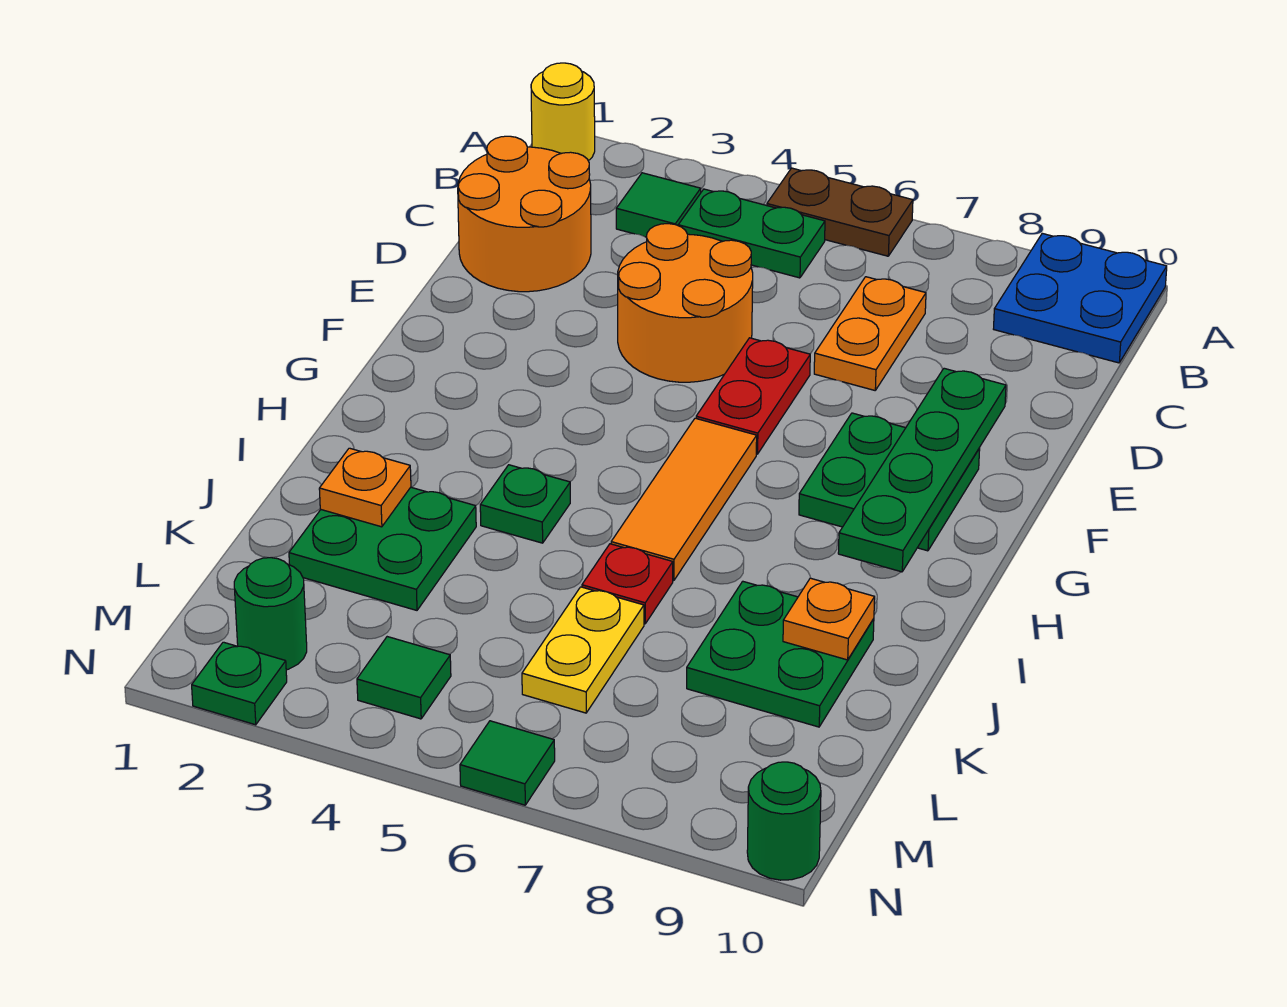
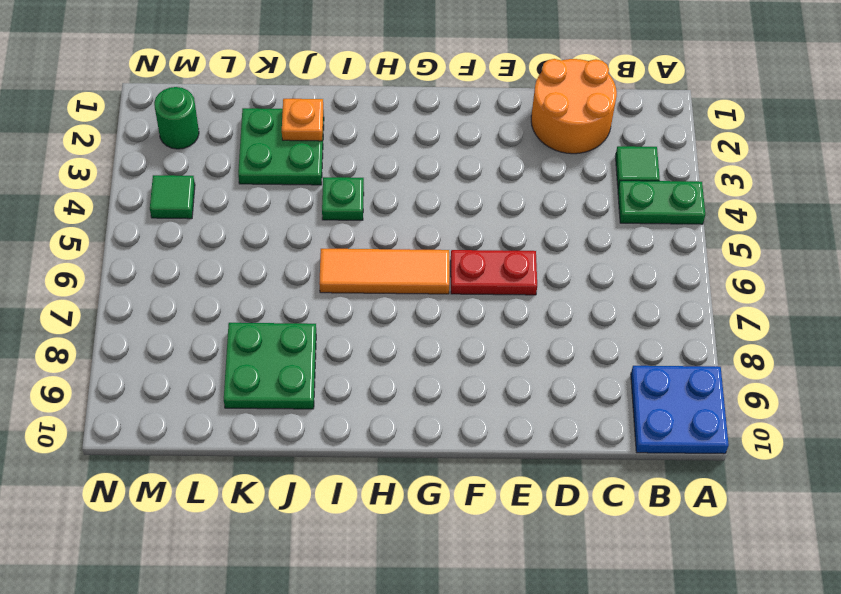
green plate A4:B4 level 1 -> green plate B4:B5 level 1
none -> yellow round brick A1 level 1
none -> brown plate A5:A6 level 1
none -> orange plate C7:D7 level 1

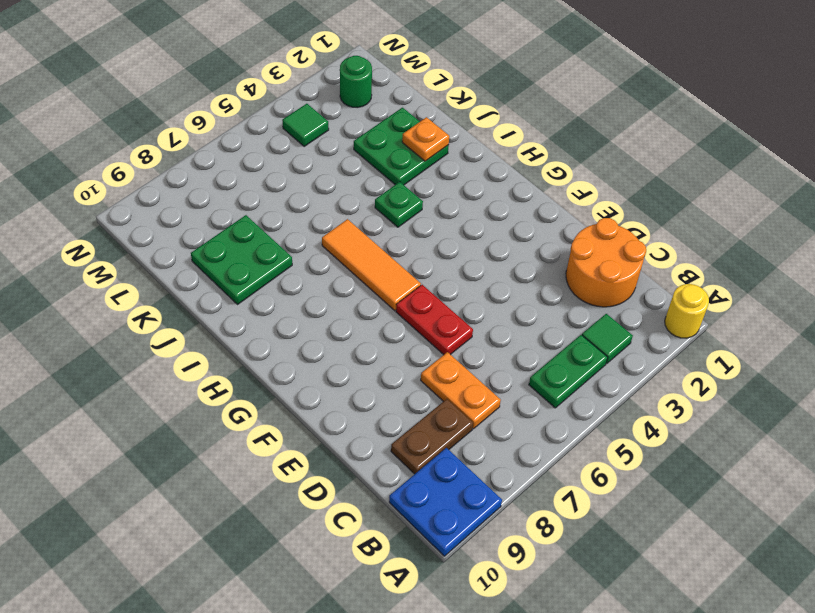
brown plate C8:C9 level 1 -> brown plate A5:A6 level 1
none -> orange round brick D4:E5 level 1
none -> green plate F8:G9 level 1
none -> red plate J6 level 1

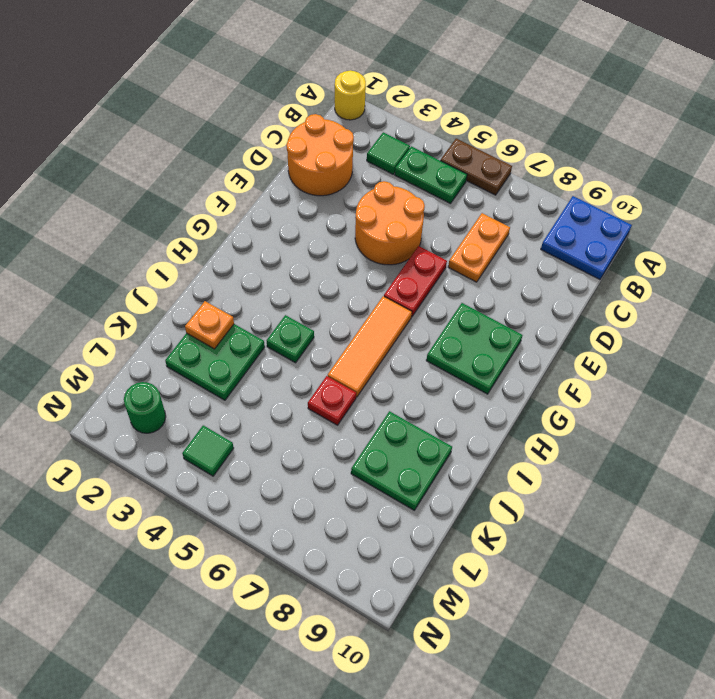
none -> yellow plate K6:L6 level 1
none -> green plate N2 level 1
none -> green tile N6 level 1

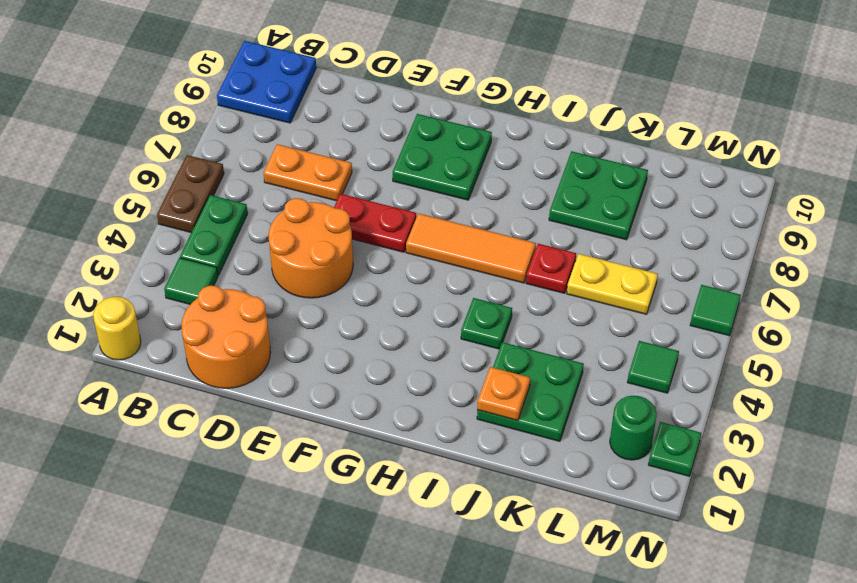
none -> green round brick N10 level 1
none -> green plate E9:H9 level 2
none -> orange plate J9 level 2

